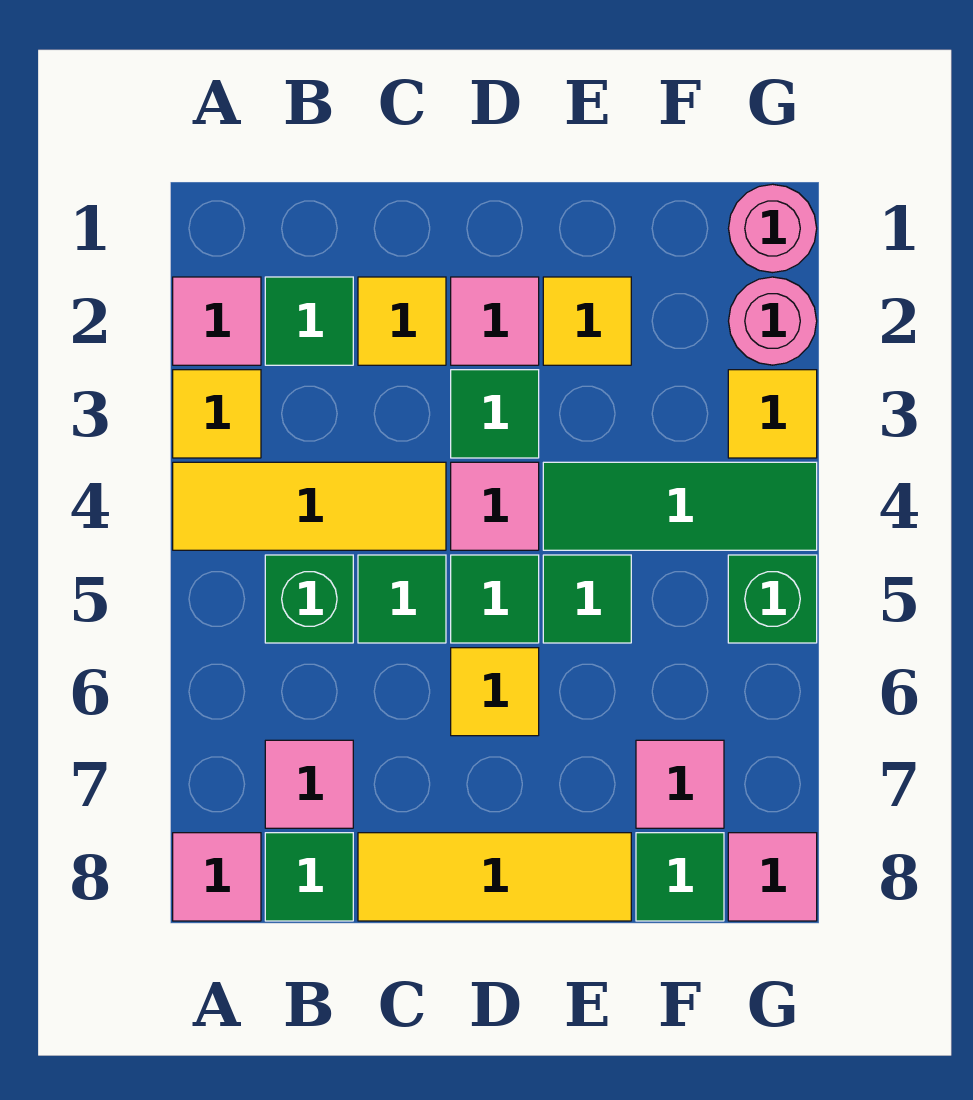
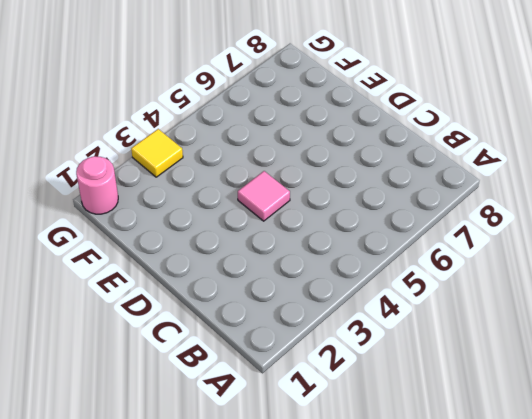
none -> pink tile A2 level 1
none -> yellow tile A3 level 1
none -> yellow tile A4:C4 level 1

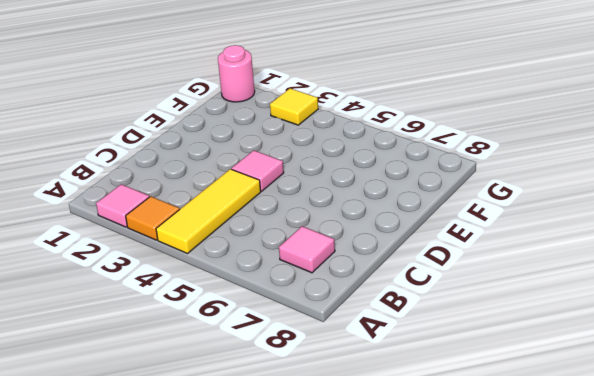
orange tile A3 level 1 -> yellow tile A3 level 1
none -> pink tile A8 level 1
none -> green tile B2 level 1
none -> green brick B5 level 1

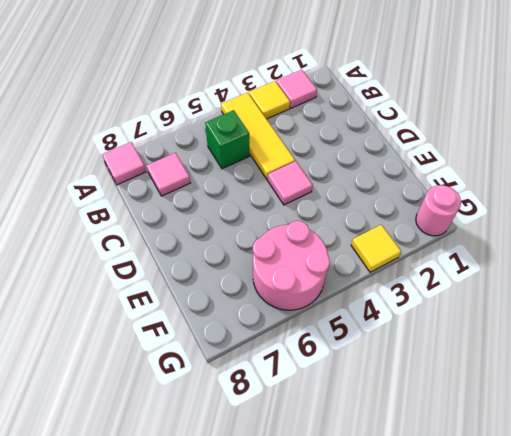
pink round brick F5:G6 level 1 -> green brick G5 level 1
none -> green tile B2 level 1
none -> green tile B8 level 1
none -> yellow tile C2 level 1

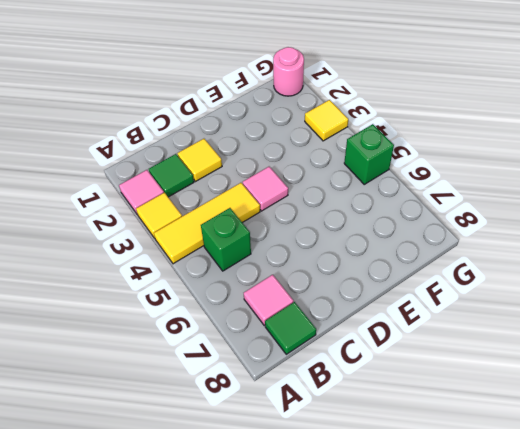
none -> pink tile A8 level 1
none -> green tile C5 level 1
none -> yellow tile C8:E8 level 1

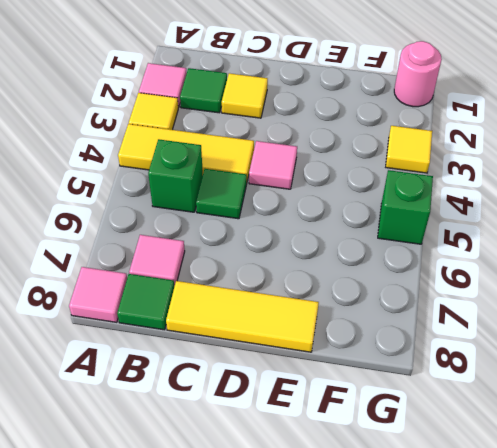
none -> pink tile D2 level 1
none -> green tile D3 level 1
none -> green tile D5 level 1

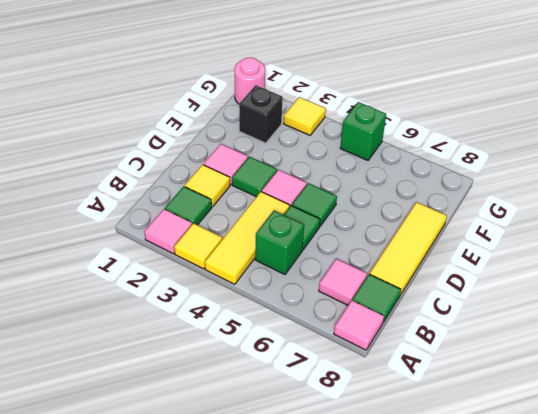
black brick F2 level 1 -> none
none -> yellow tile D6 level 1
none -> yellow tile E2 level 1
none -> green tile E4:G4 level 1

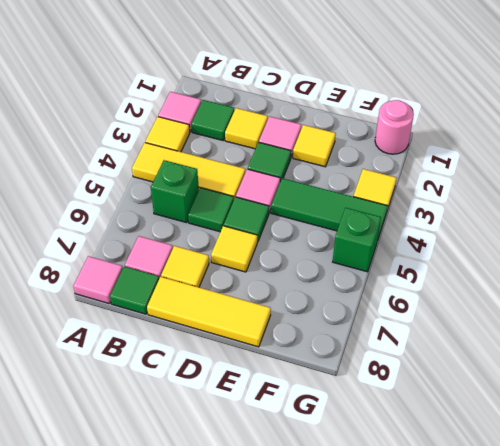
yellow tile C7 level 1 -> none
none -> green tile E5 level 1
none -> pink tile F7 level 1
none -> green tile F8 level 1

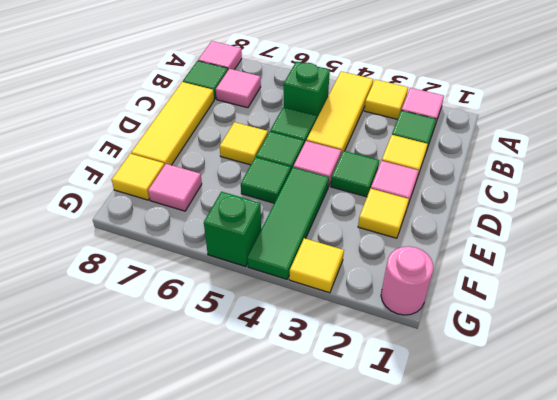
yellow tile F8 level 1 -> green tile F8 level 1
none -> pink round brick G2 level 1
none -> pink tile G8 level 1

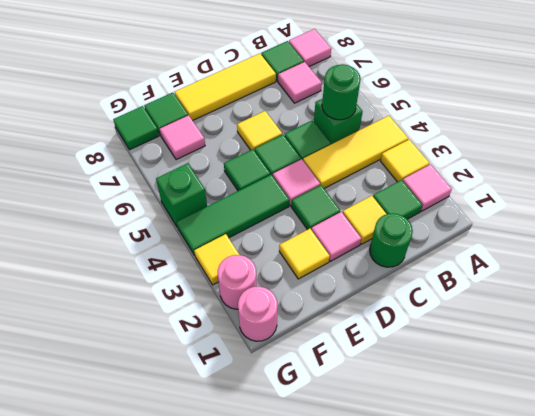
green round brick B5 level 2 -> none
green round brick C1 level 1 -> none
green tile G8 level 1 -> pink tile G8 level 1

